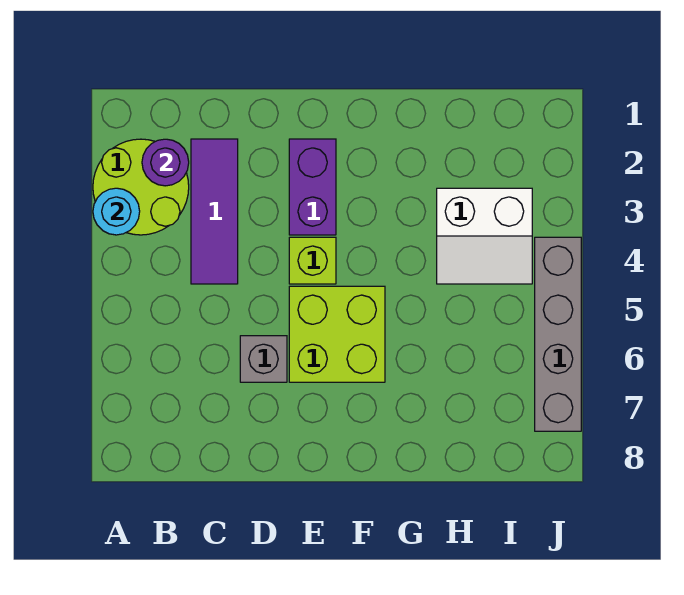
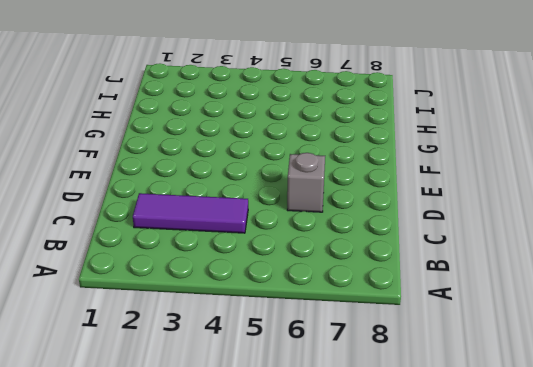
none -> lime round brick A2:B3 level 1
none -> purple brick E2:E3 level 1

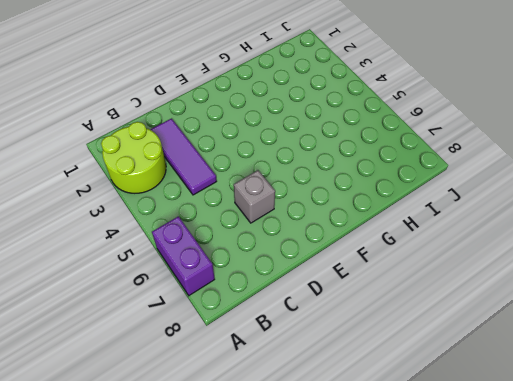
purple brick A6:A7 level 1 -> purple brick E2:E3 level 1
none -> lime brick E4 level 1
none -> lime brick E5:F6 level 1

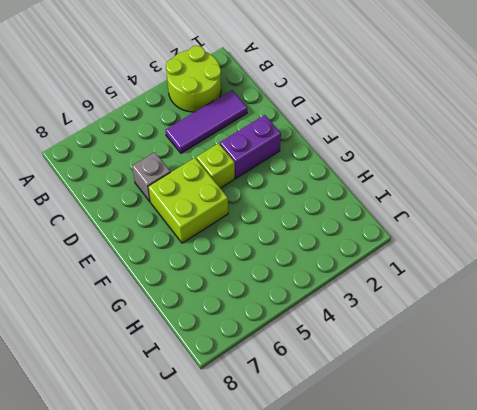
none -> white slope H3:I4 level 1 top 3
none -> grey brick J4:J7 level 1

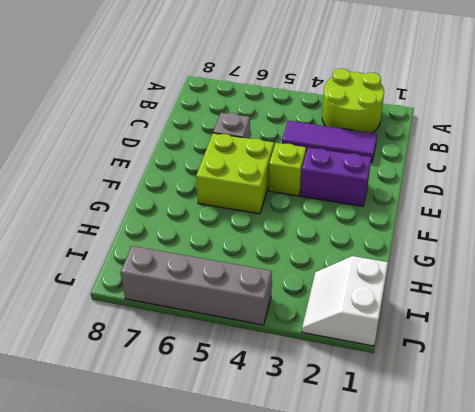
white slope I1:J2 level 1 top 1 -> white slope H3:I4 level 1 top 3
none -> cyan round brick A3 level 2
none -> purple round brick B2 level 2

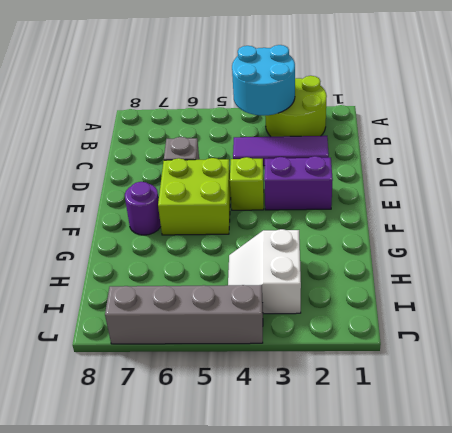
cyan round brick A3:B4 level 2 -> cyan round brick A3 level 2
purple round brick F7 level 1 -> purple round brick B2 level 2

